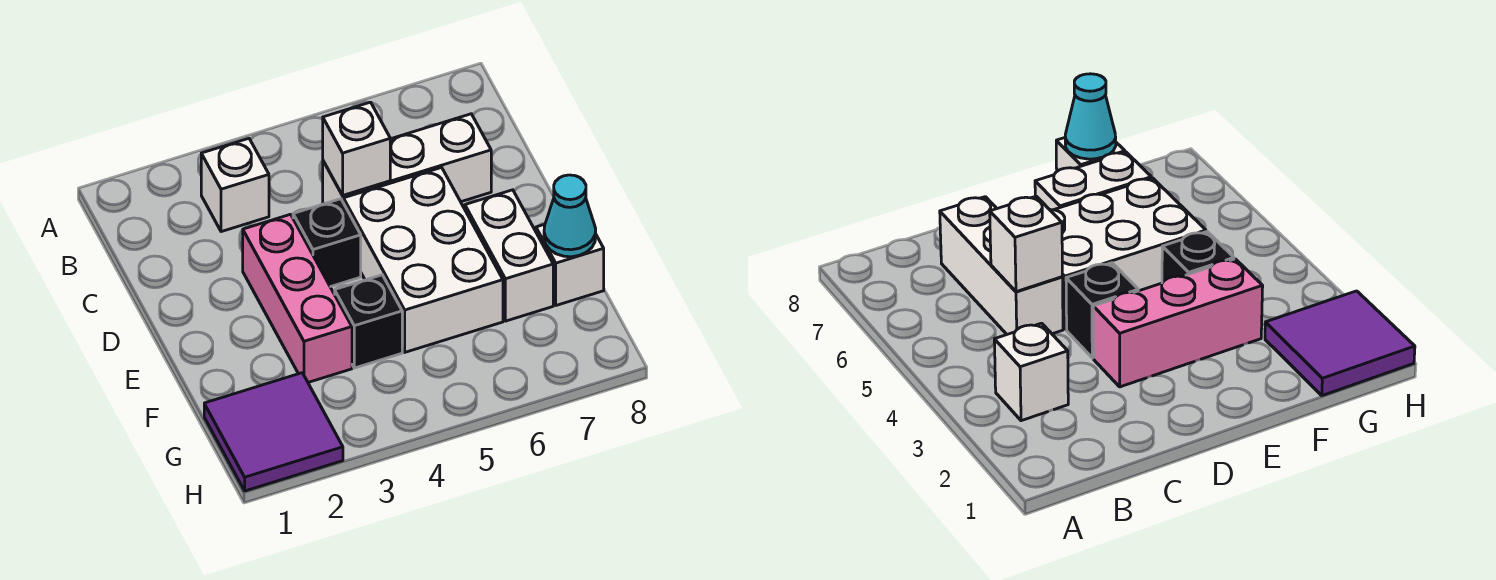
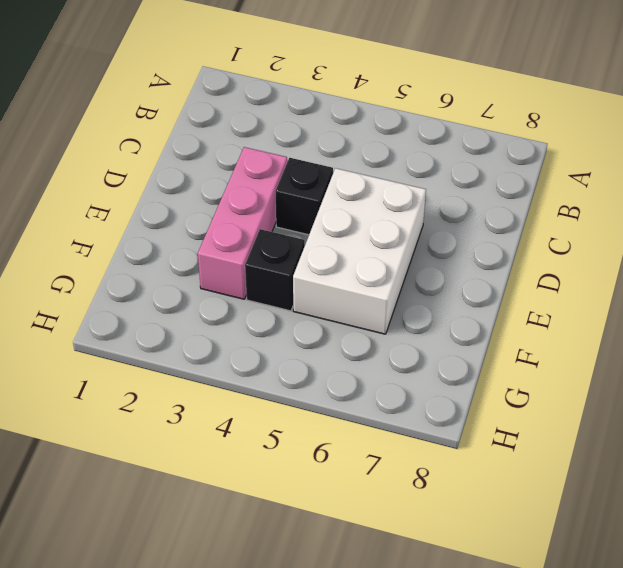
none -> white brick B3 level 1
none -> white brick C5:C7 level 1

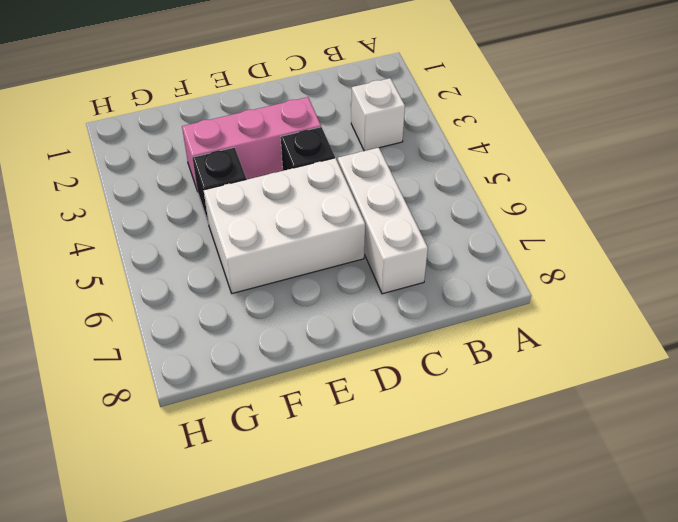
none -> white brick E7:F7 level 1
none -> white brick F8 level 1

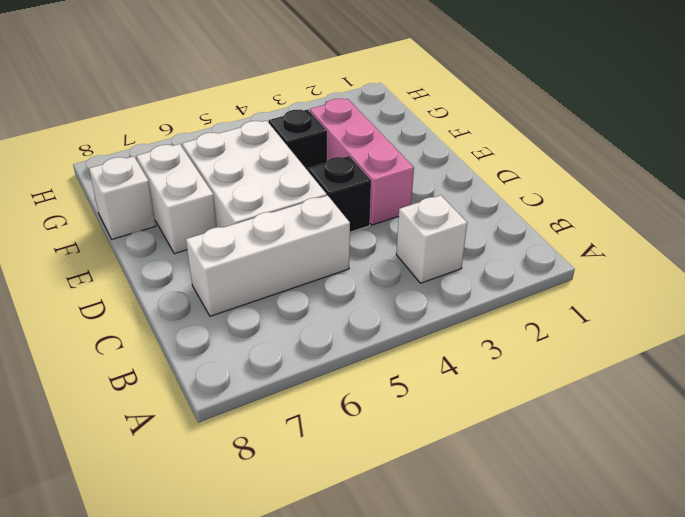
none -> purple tile G1:H2 level 1
none -> white brick C5 level 2

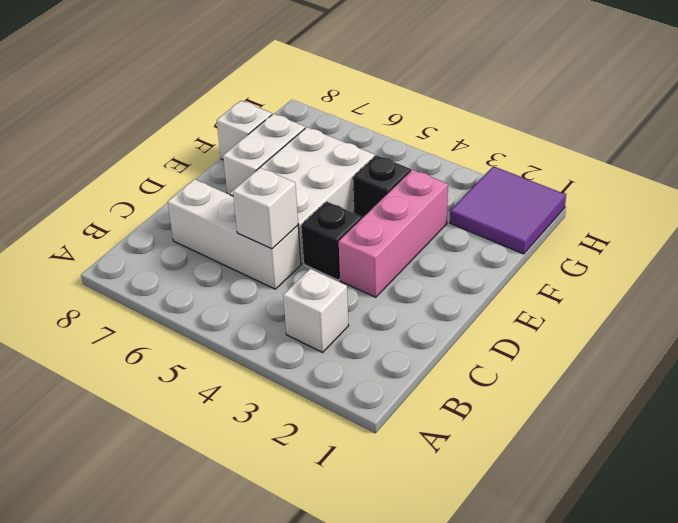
none -> cyan cone F8 level 2

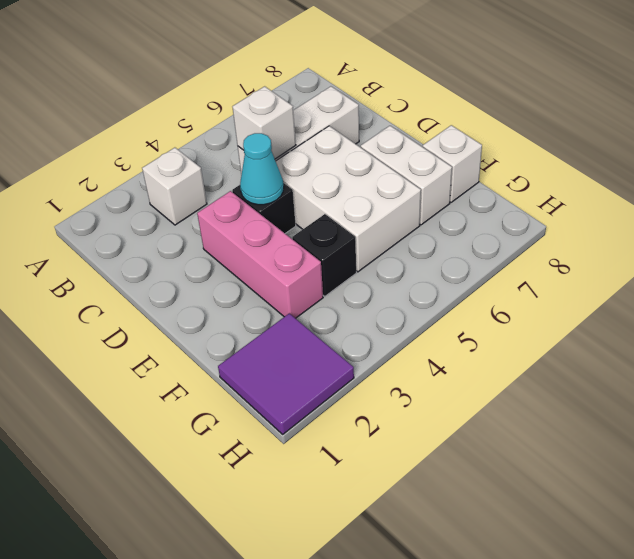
cyan cone D4 level 2 -> cyan cone F8 level 2

